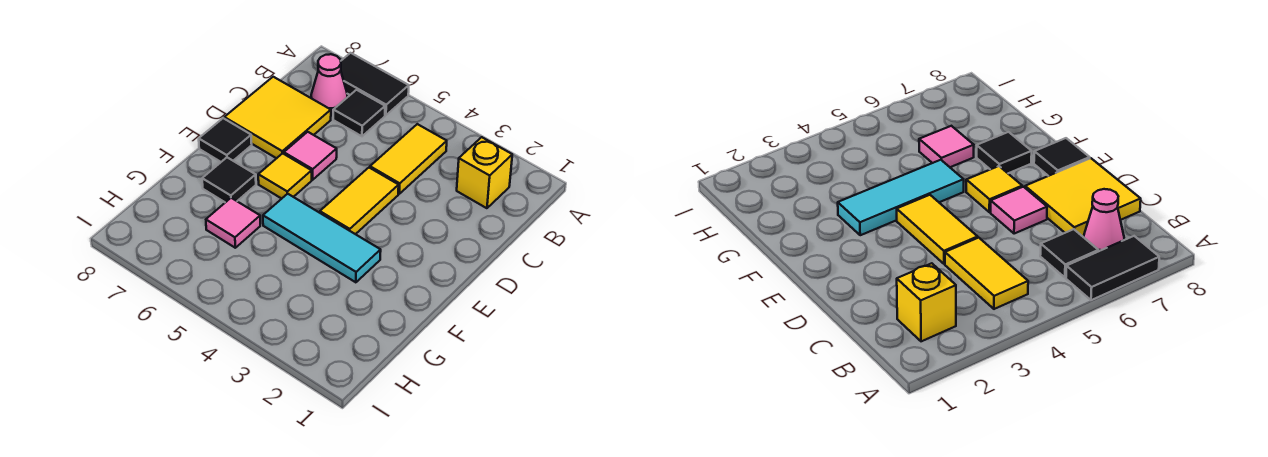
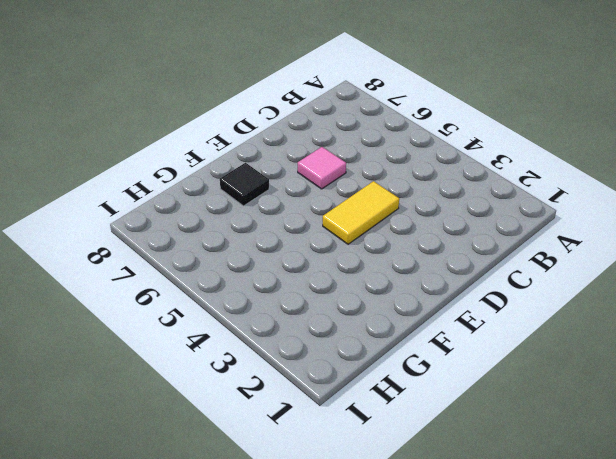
none -> black tile A6:A7 level 1
none -> yellow brick B2 level 1
none -> yellow tile B4:C4 level 1

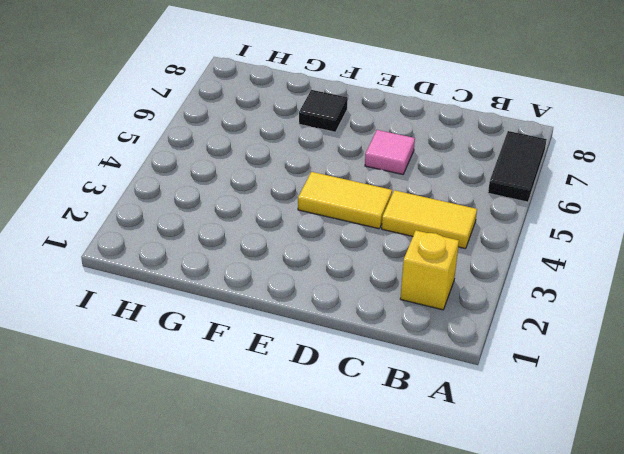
none -> black tile B6 level 1
none -> pink cone B7 level 1
none -> yellow tile C7:D8 level 1

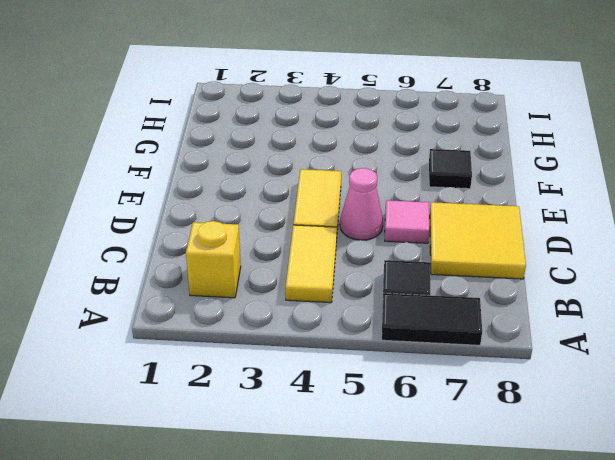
pink cone D5 level 1 -> pink cone B7 level 1
none -> yellow tile E6 level 1
none -> black tile E8 level 1
none -> cyan tile F3:F5 level 1

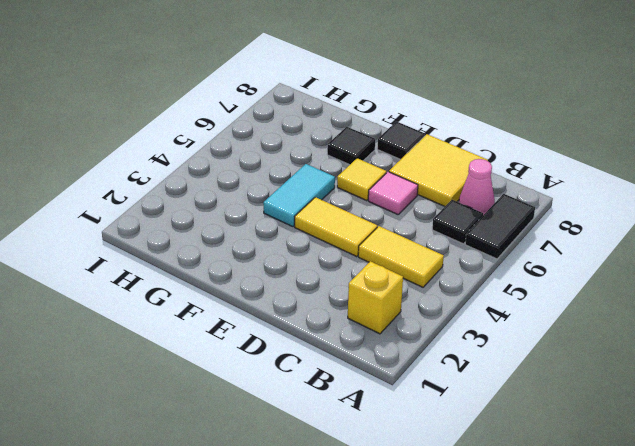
cyan tile F4:F5 level 1 -> cyan tile F3:F5 level 1
none -> pink tile G6 level 1

